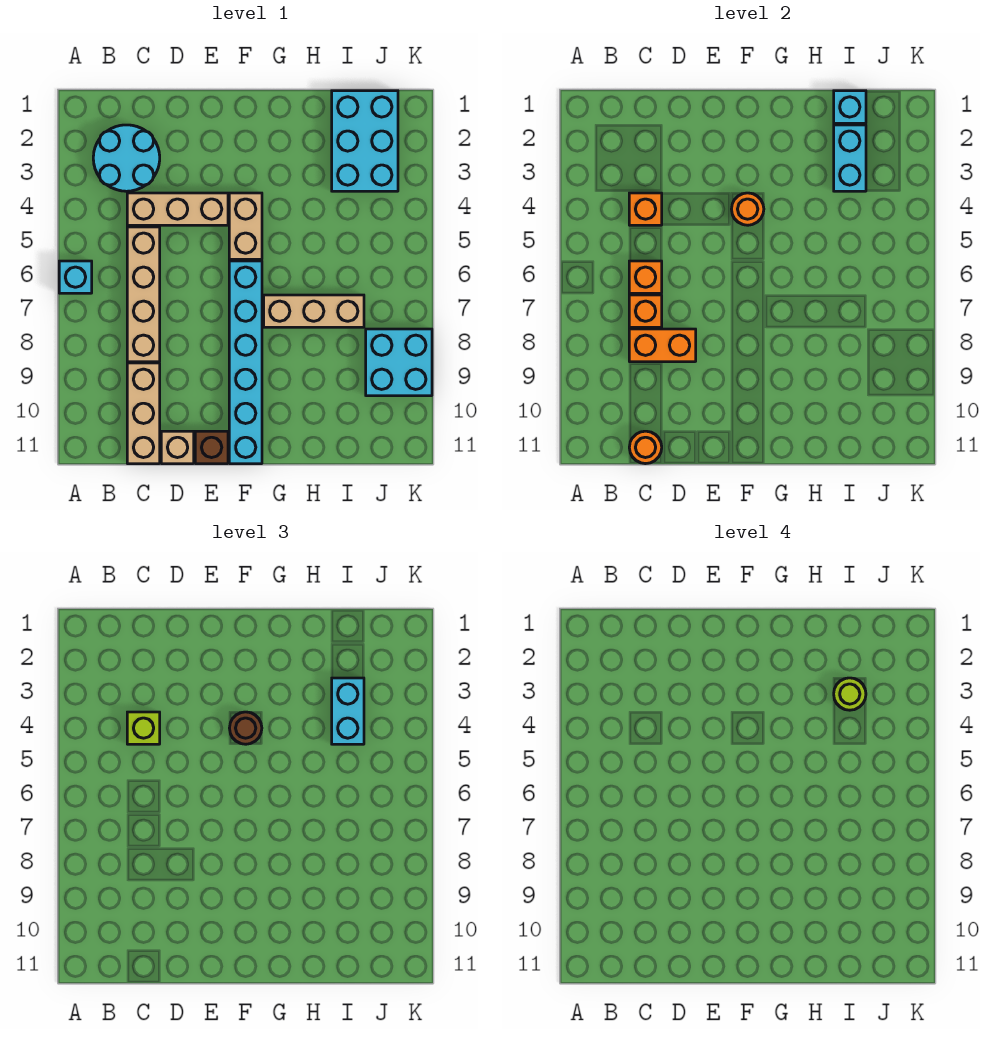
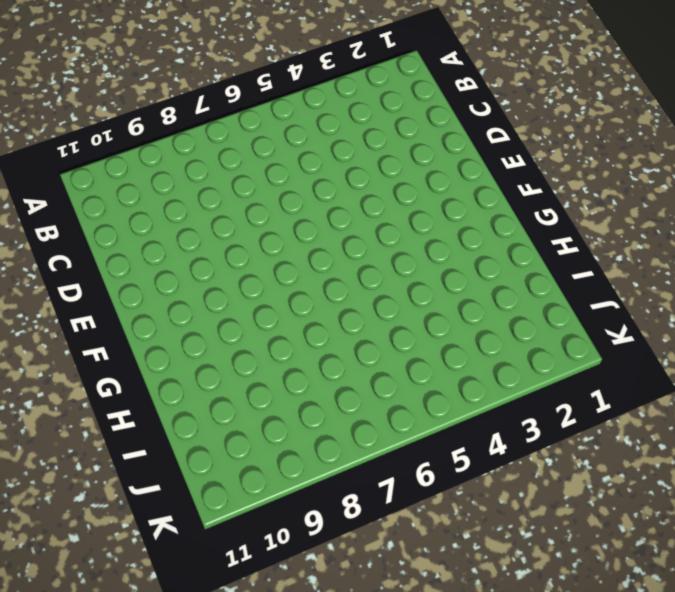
none -> cyan brick A6 level 1
none -> cyan round brick B2:C3 level 1
none -> tan brick C4:E4 level 1

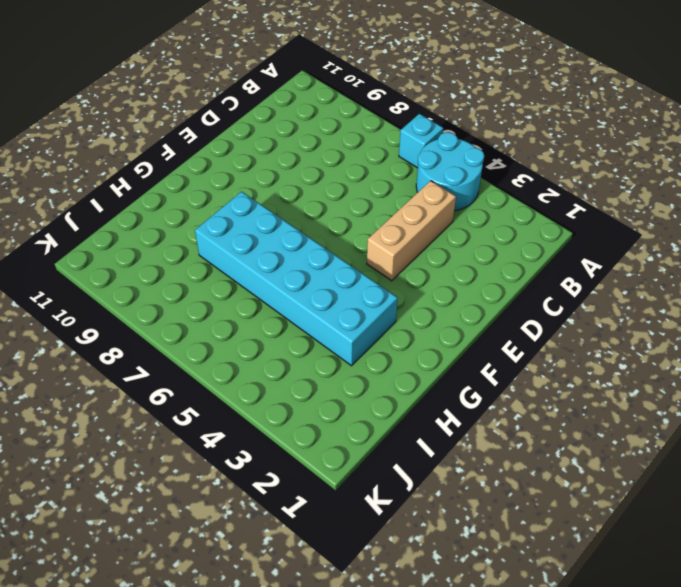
cyan round brick A4:B5 level 1 -> cyan round brick B2:C3 level 1
cyan brick G3:H8 level 1 -> tan brick G7:I7 level 1
none -> tan brick C5:C8 level 1
none -> tan brick C9:C11 level 1
none -> tan brick D11 level 1

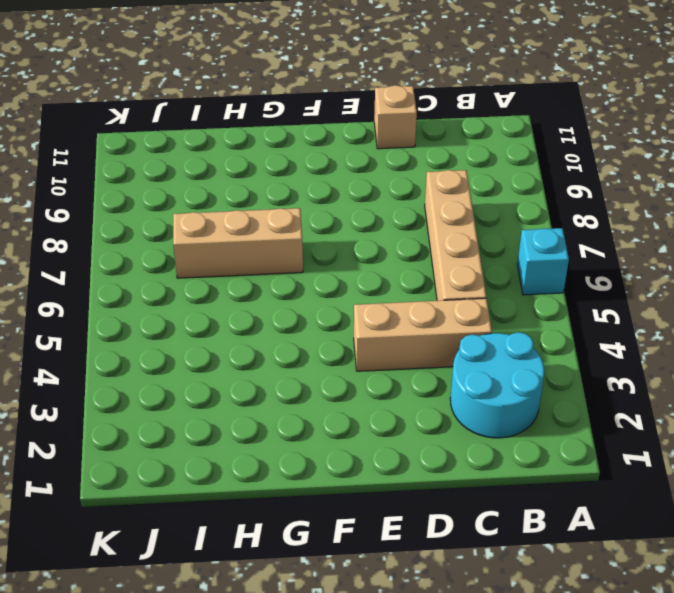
none -> tan brick C9:C11 level 1
none -> brown brick E11 level 1
none -> tan brick F4:F5 level 1

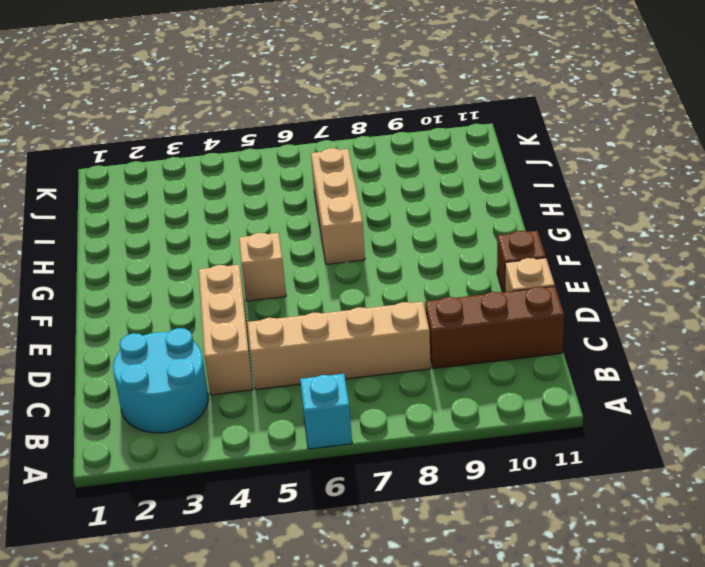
brown brick C9:C11 level 1 -> tan brick C9:C11 level 1
tan brick F5 level 1 -> tan brick F4:F5 level 1
none -> cyan brick F6:F11 level 1
none -> cyan brick I1:J3 level 1
none -> cyan brick J8:K9 level 1

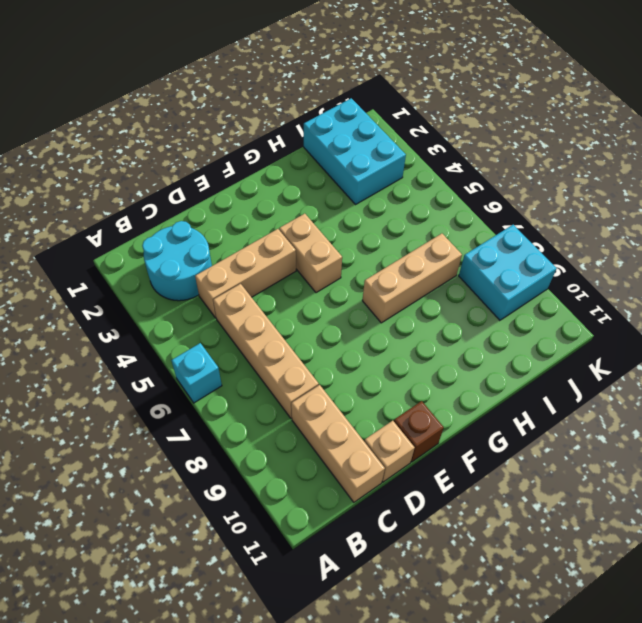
none -> cyan brick F6:F11 level 1
none -> orange brick C4 level 2
none -> orange brick C6 level 2

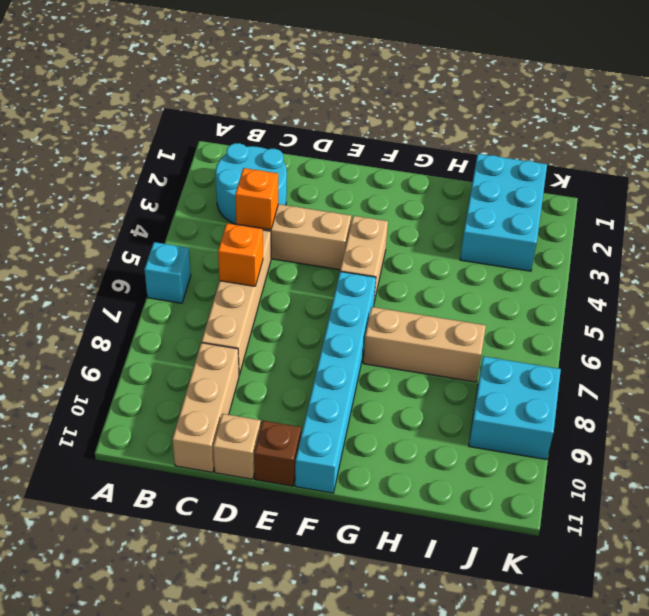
none -> orange brick C7 level 2
none -> orange brick C8:D8 level 2
none -> orange round brick C11 level 2

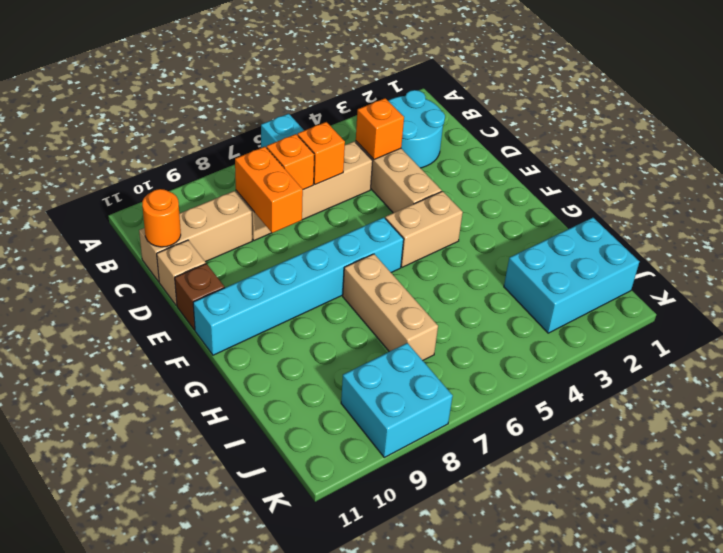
none -> orange round brick F4 level 2
none -> cyan brick I1 level 2
none -> cyan brick I2:I3 level 2

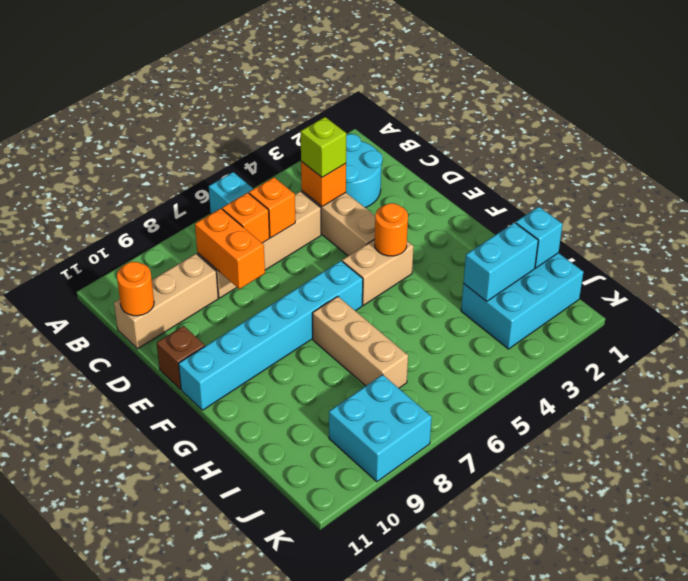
none -> tan brick D11 level 1
none -> brown round brick F4 level 3
none -> cyan brick I3:I4 level 3

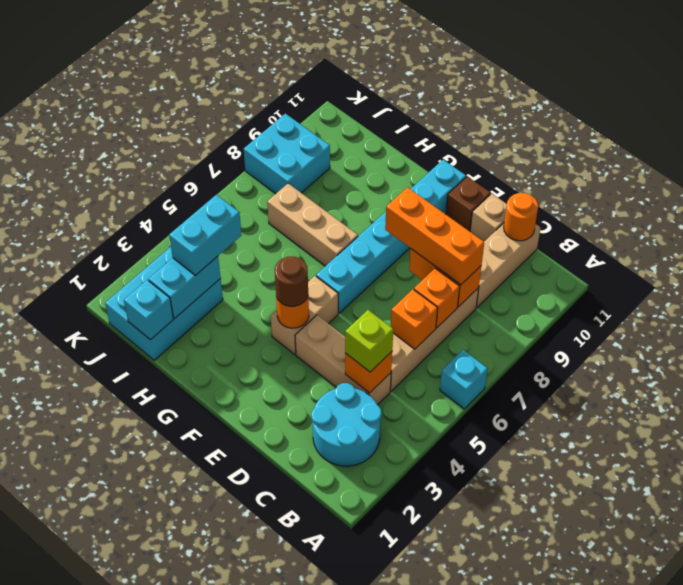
orange brick C8:E8 level 3 -> none
none -> lime round brick I3 level 4

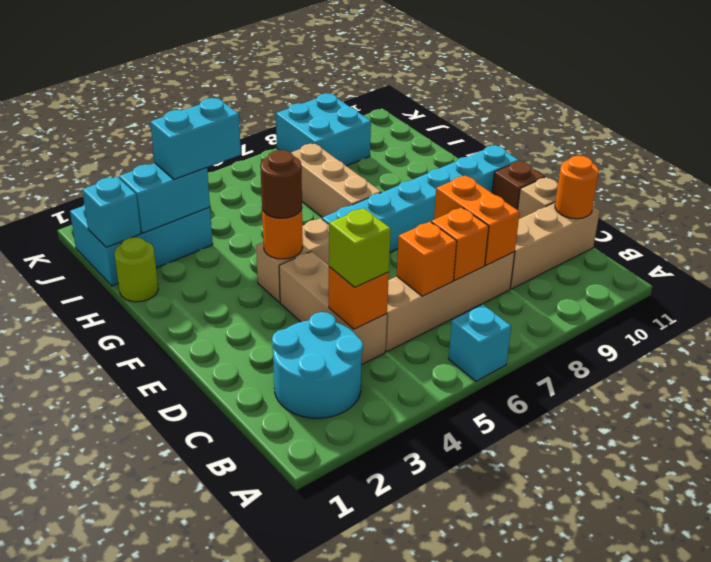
lime round brick H1 level 1 -> lime round brick I3 level 4

